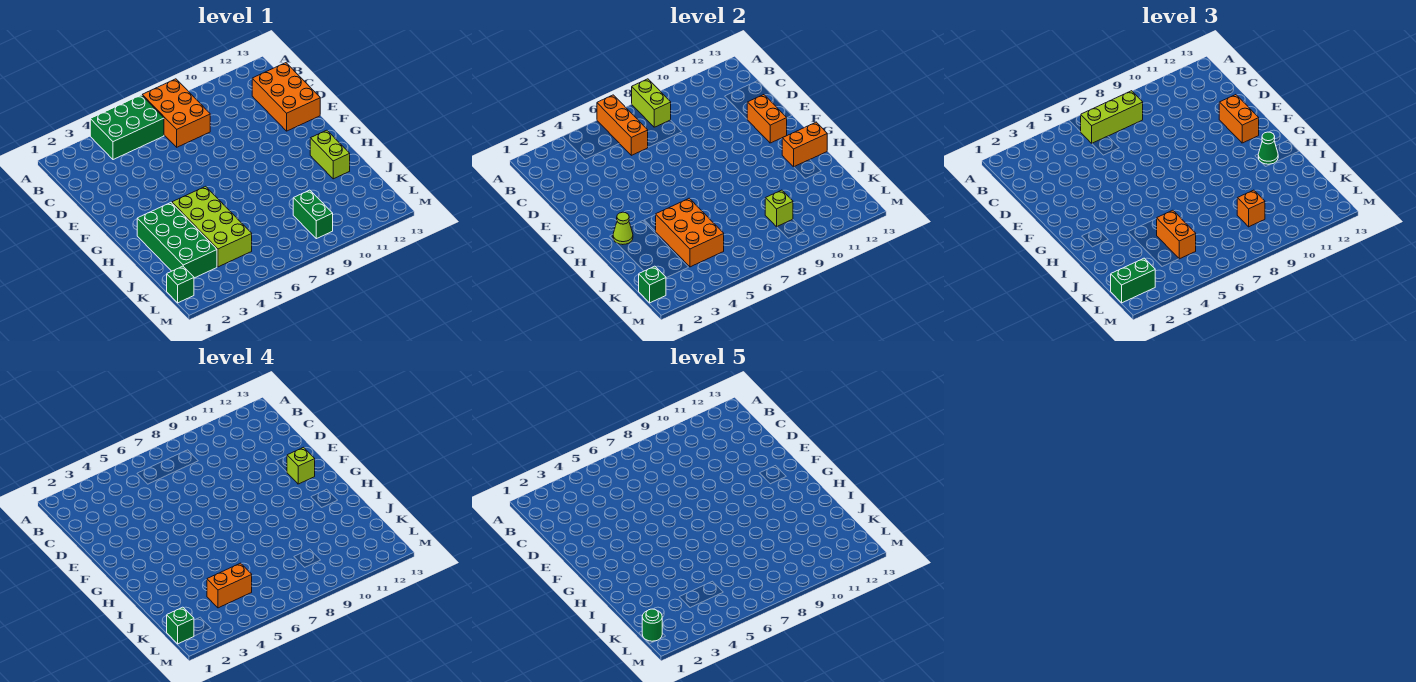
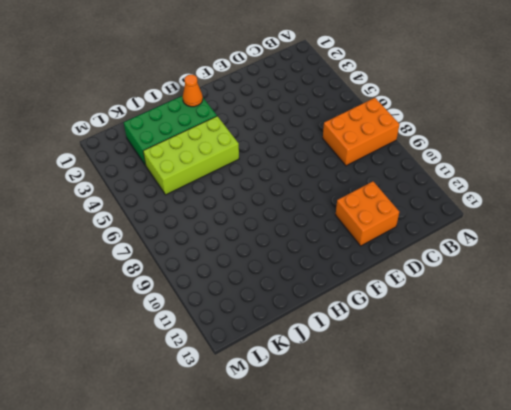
orange brick D11:E12 level 1 -> orange brick C12:E13 level 1
orange cone H2 level 2 -> lime cone H2 level 2
none -> green brick A4:B6 level 1
none -> lime brick H12:I12 level 1
none -> green brick K9:L9 level 1

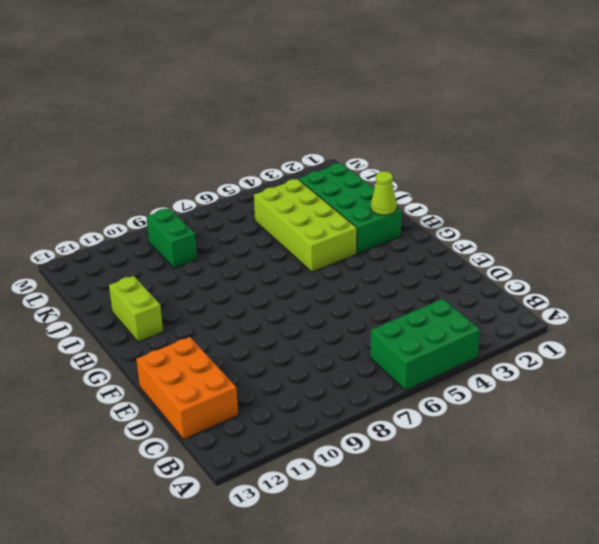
none -> orange brick A7:C8 level 1
none -> green brick L1 level 1
none -> orange brick A6:C6 level 2

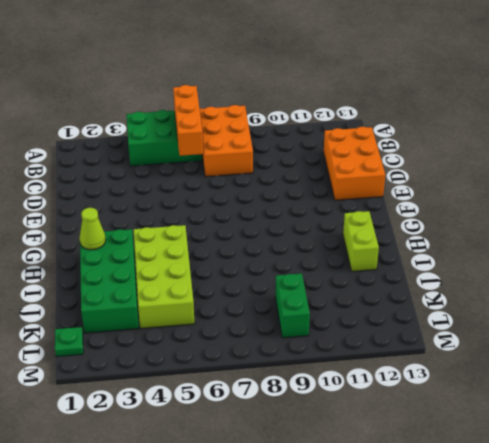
green plate L1 level 1 -> green brick L1 level 1
none -> lime brick A8:B8 level 2
none -> orange brick E12:F12 level 2
none -> orange brick H12:H13 level 2

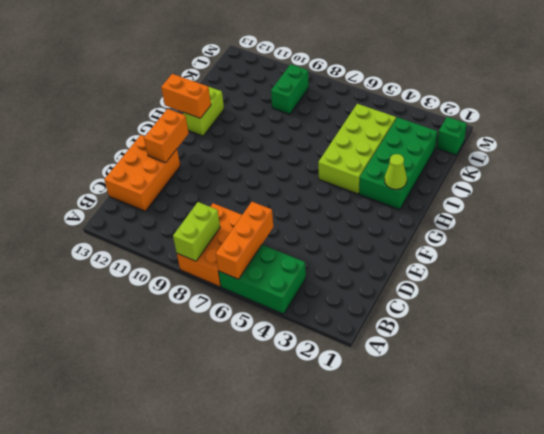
none -> orange brick I4:K5 level 2
none -> lime brick K9 level 2
none -> green brick L1 level 2

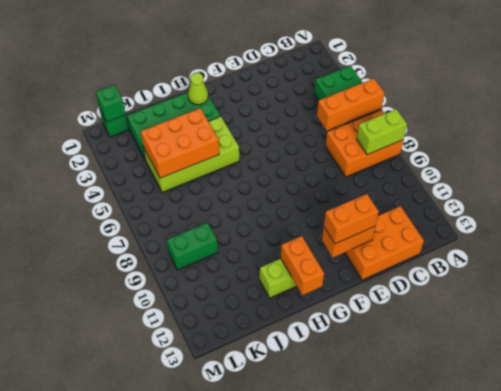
none -> lime brick K9 level 2
none -> lime brick B6:B8 level 3
none -> green cone H12 level 3

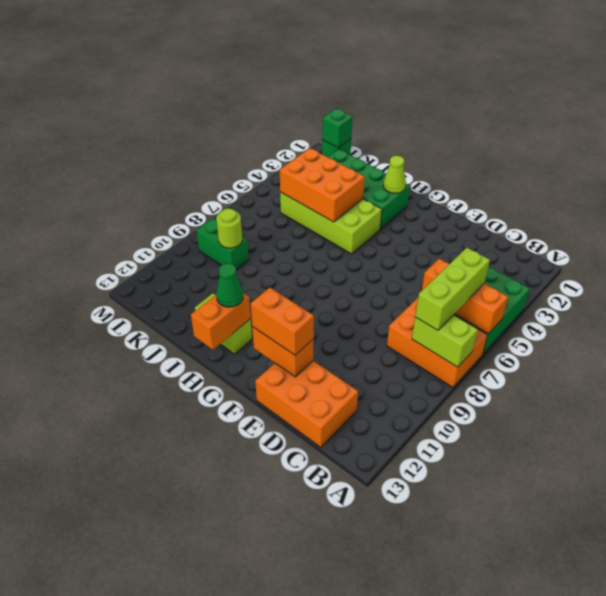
lime round brick K9 level 2 -> lime brick K9 level 2
none -> orange brick J5:K5 level 3
none -> orange brick K9 level 3
none -> green brick L1:L2 level 3

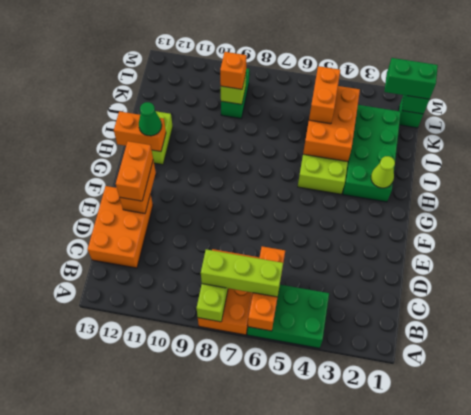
none -> lime brick F12 level 4
none -> orange brick K4:K5 level 4
none -> green brick L1 level 4

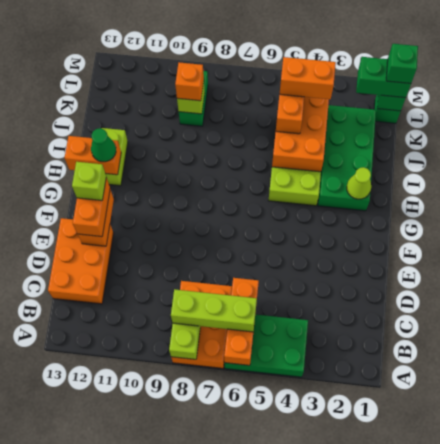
none -> green round brick L1 level 5

